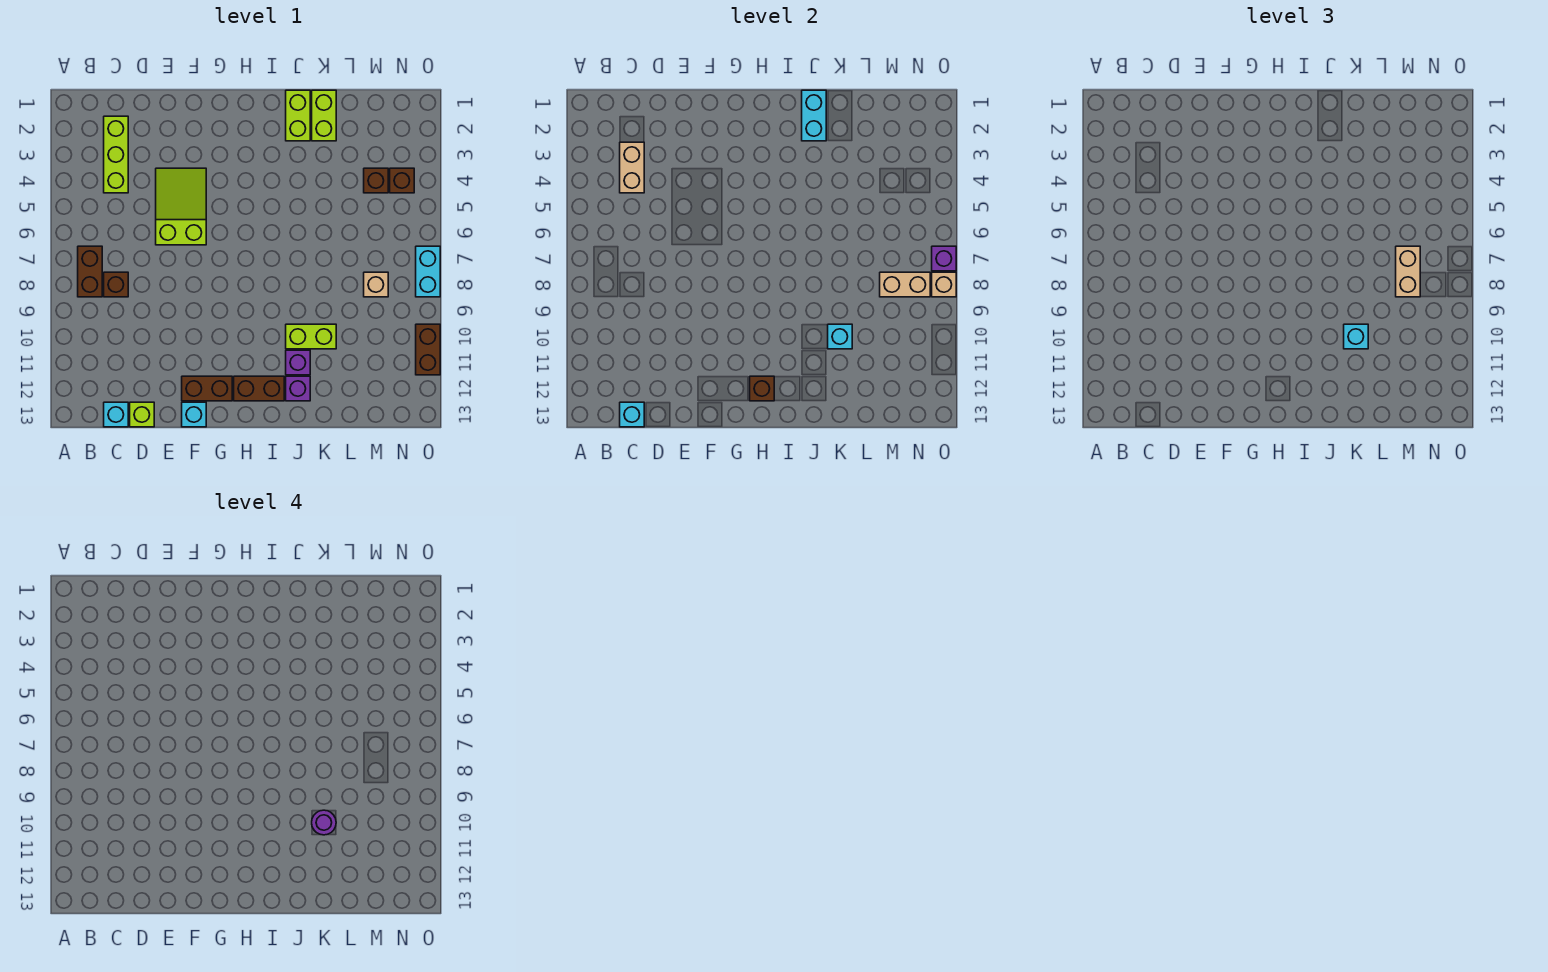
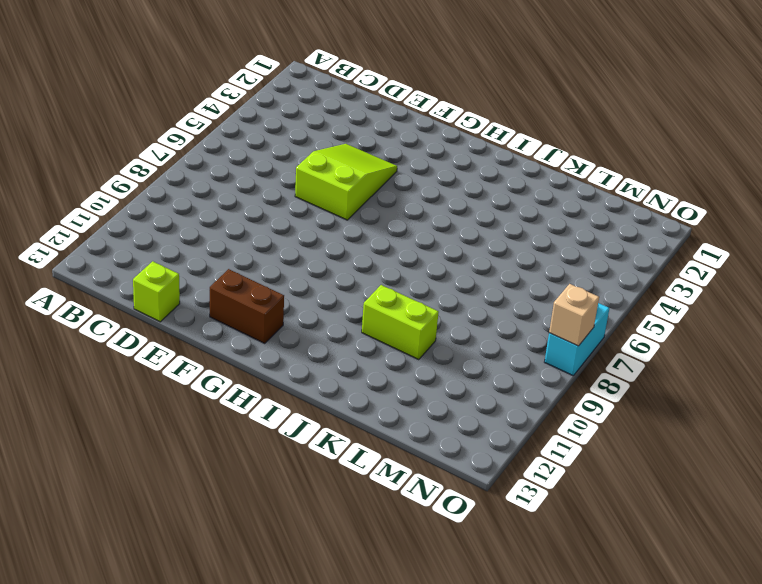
none -> brown brick B7:B8 level 1
none -> lime brick C2:C4 level 1
none -> brown brick C8 level 1
none -> cyan brick C13 level 1

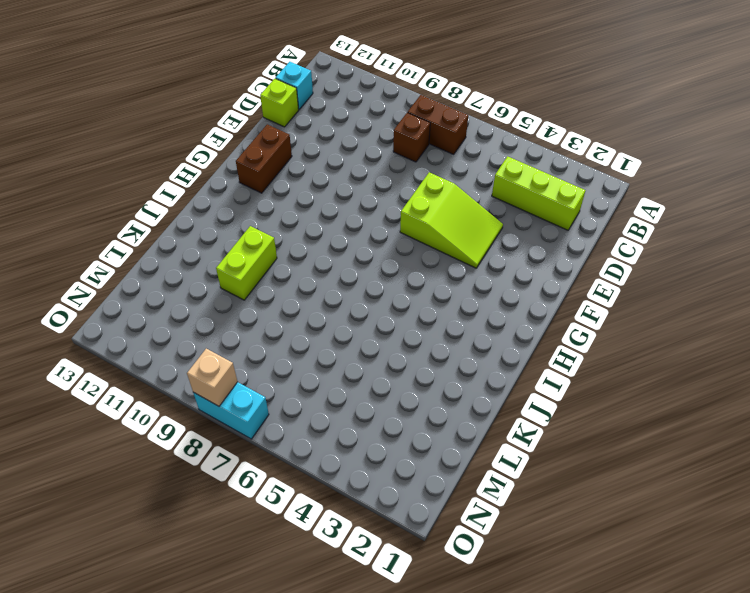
none -> cyan brick F13 level 1
none -> brown brick H12:I12 level 1
none -> lime brick J1:J2 level 1
none -> purple brick J11 level 1

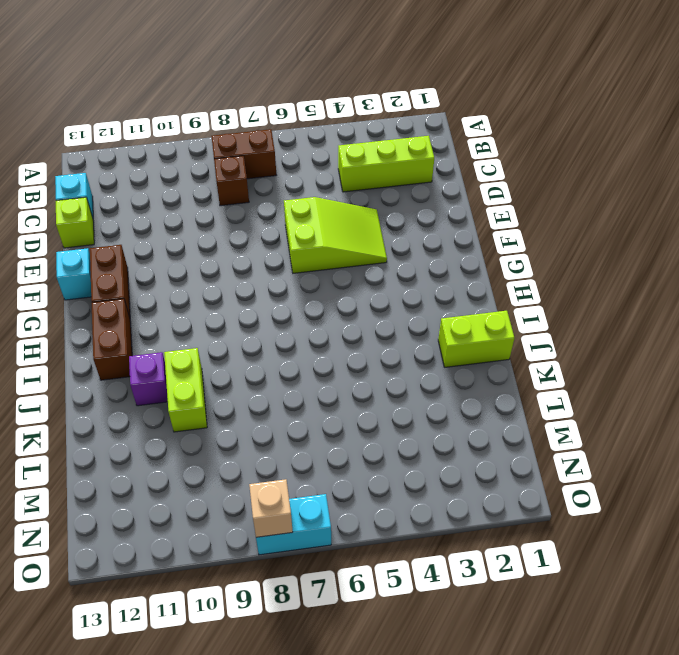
none -> purple brick J12 level 1
none -> lime brick K1:K2 level 1
none -> brown brick M4 level 1
none -> tan brick M8 level 1

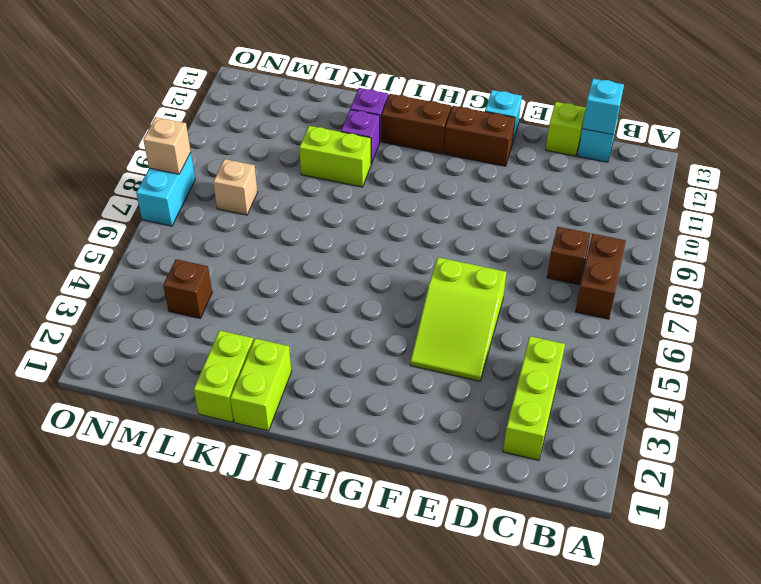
none -> brown brick N4 level 1
none -> brown brick O10:O11 level 1
none -> tan brick C3:C4 level 2
none -> brown brick H12 level 2

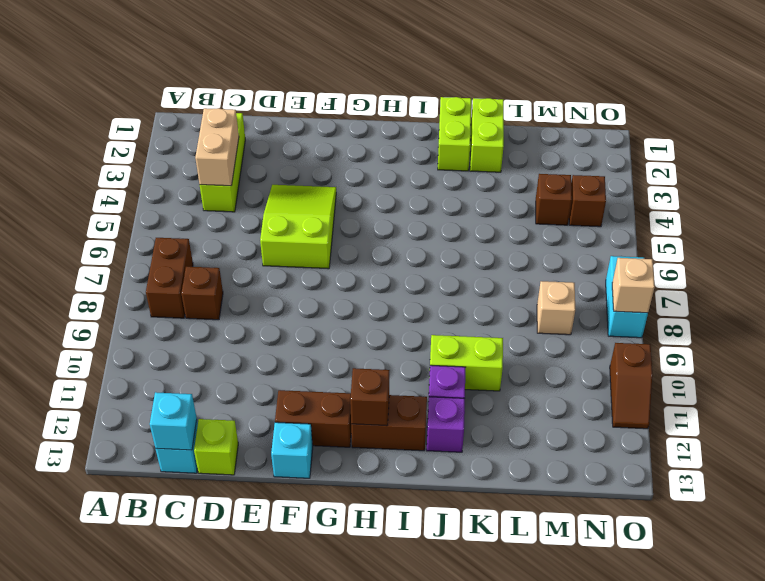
brown slope O10:O11 level 1 top 10 -> brown brick O10:O11 level 1
none -> cyan brick J1:J2 level 2
none -> cyan brick K10 level 2
none -> tan brick M8:N8 level 2
none -> purple brick O7 level 2

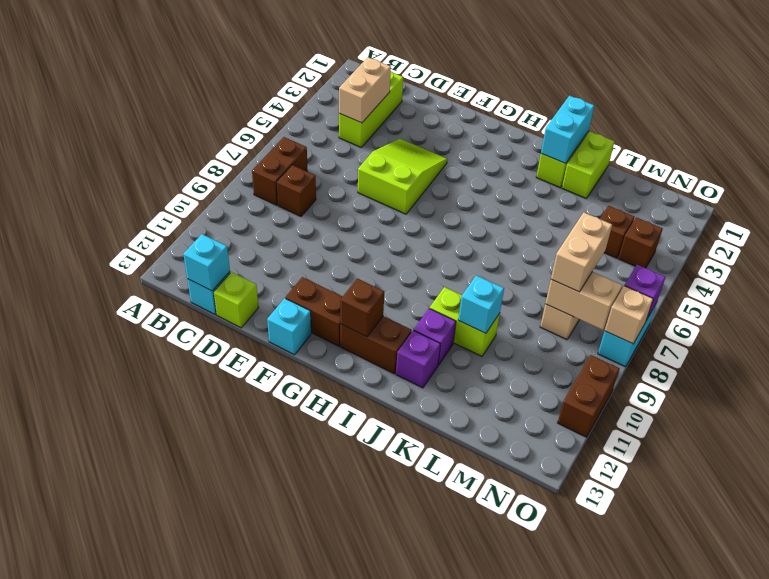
none -> cyan brick K10 level 3
none -> purple round brick K10 level 4

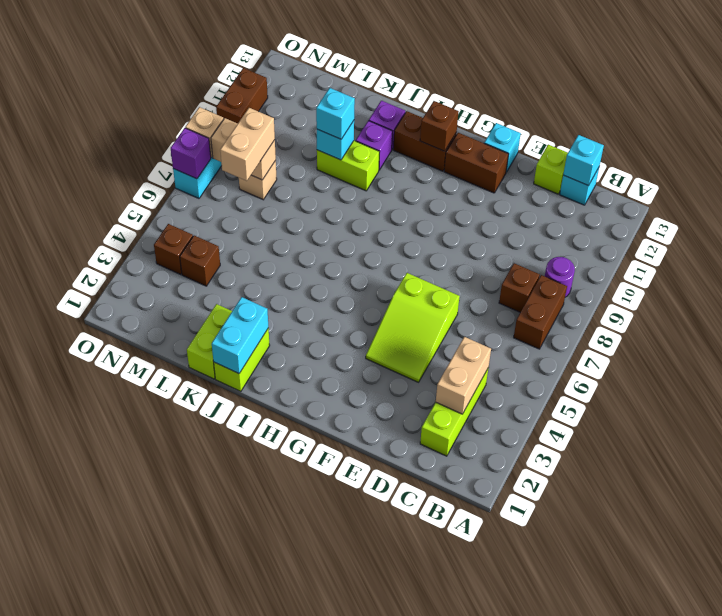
purple round brick B9 level 1 -> purple round brick K10 level 4

